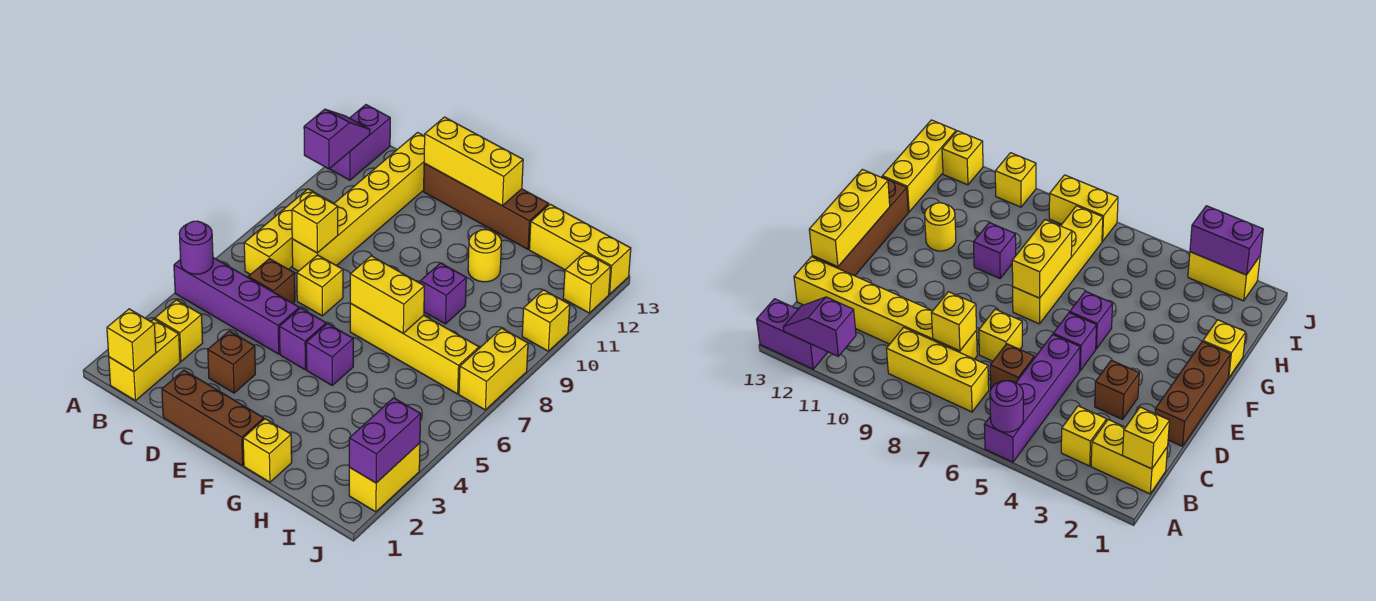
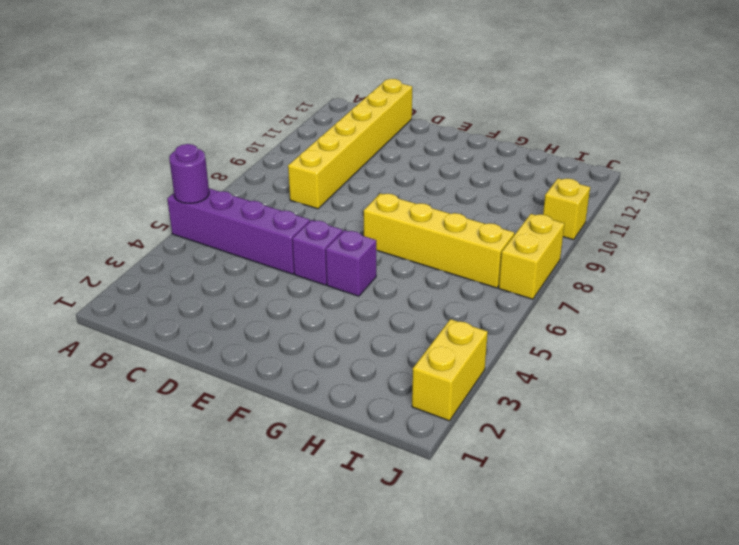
none -> purple brick A12:A13 level 1
none -> yellow brick B1:B2 level 1
none -> yellow brick B3 level 1

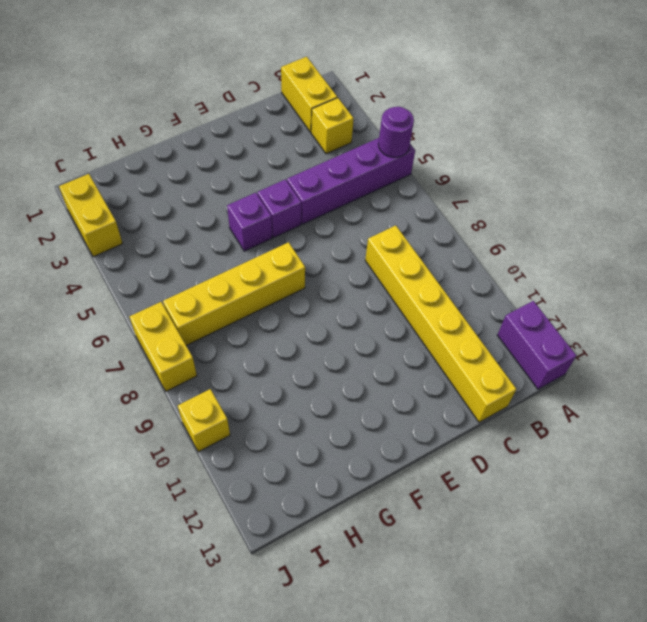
none -> yellow brick B7:B9 level 1
none -> brown brick C6 level 1
none -> brown brick D1:F1 level 1

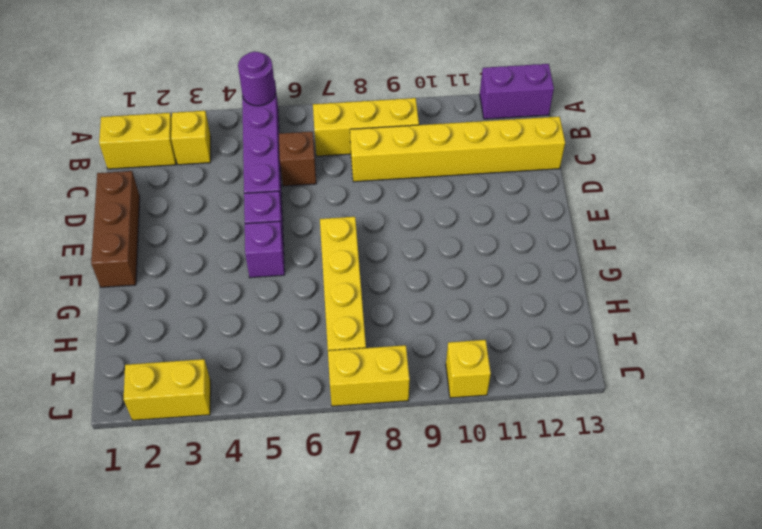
none -> brown brick D3 level 1
none -> yellow brick D7 level 1
none -> brown brick D13:G13 level 1

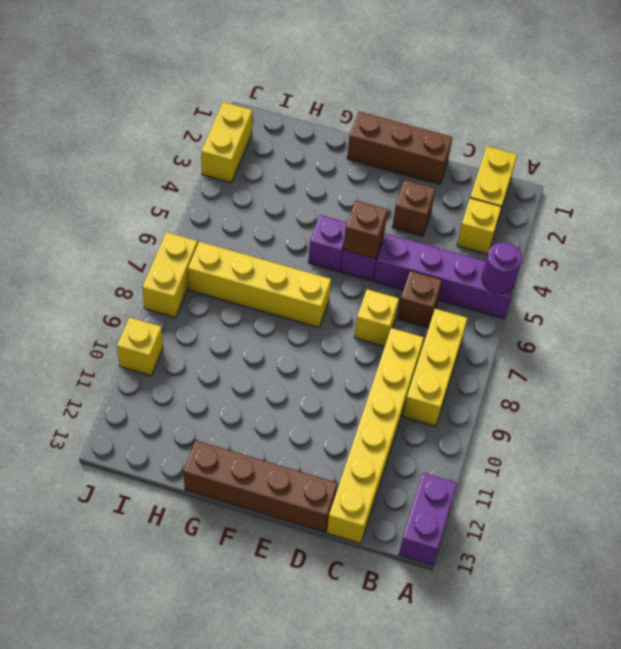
brown brick E5 level 2 -> none
none -> yellow brick G1 level 1
none -> purple brick G9 level 1
none -> yellow round brick G11 level 1

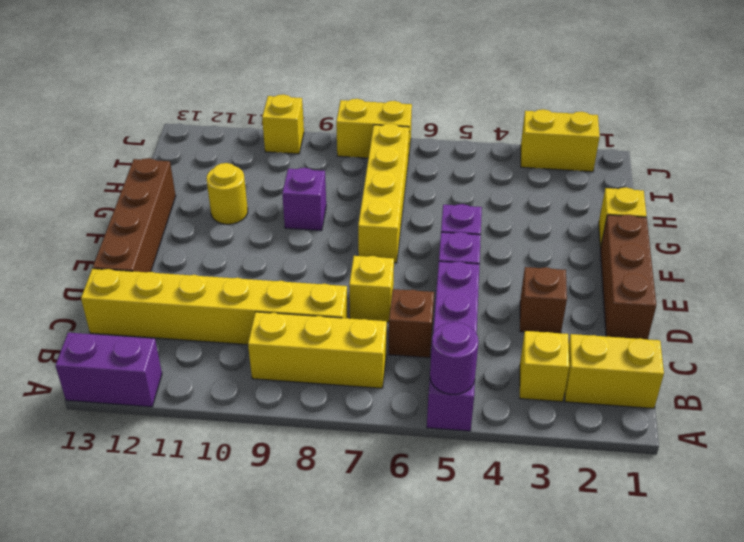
none -> yellow brick H13:J13 level 1
none -> yellow brick J12 level 1
none -> purple slope A11:A12 level 2 top 11

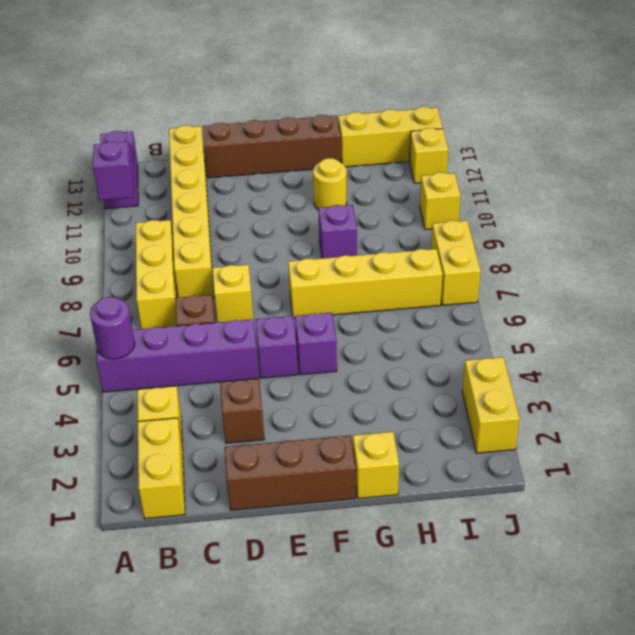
none -> yellow brick B1 level 2
none -> yellow brick C8 level 2
none -> yellow brick D13:F13 level 2

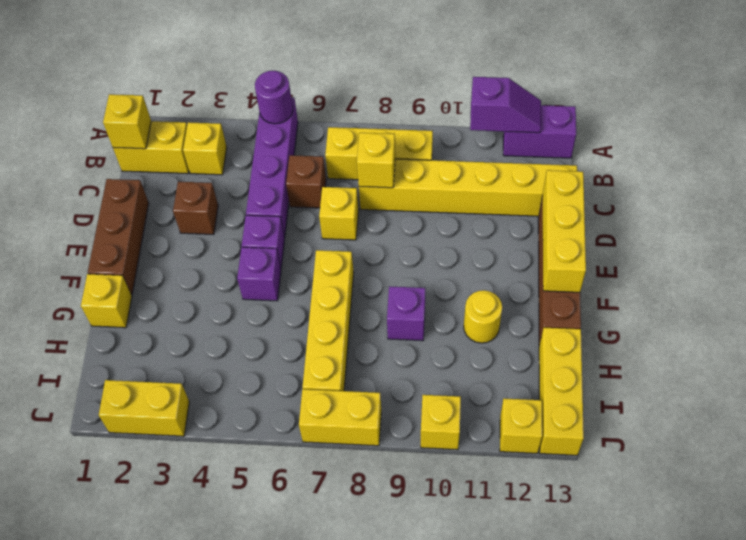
none -> yellow brick F7:G7 level 2
none -> purple brick J2:J3 level 2

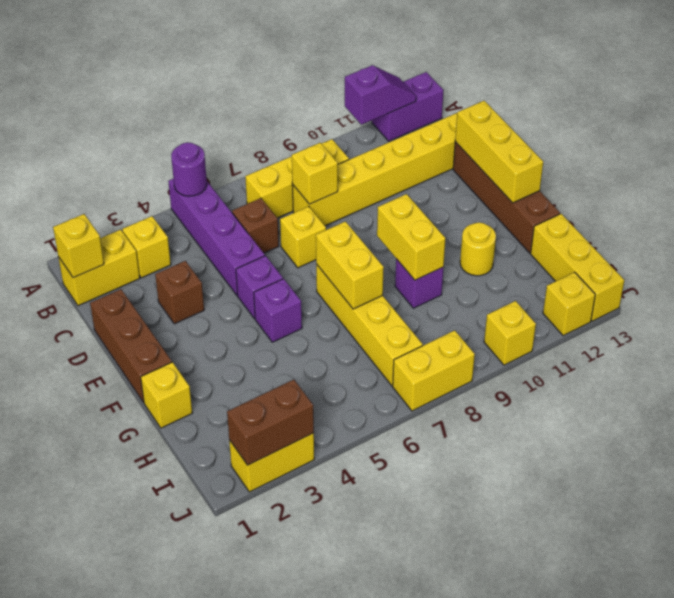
yellow brick F9:G9 level 2 -> none
brown brick J2:J3 level 2 -> purple brick J2:J3 level 2

